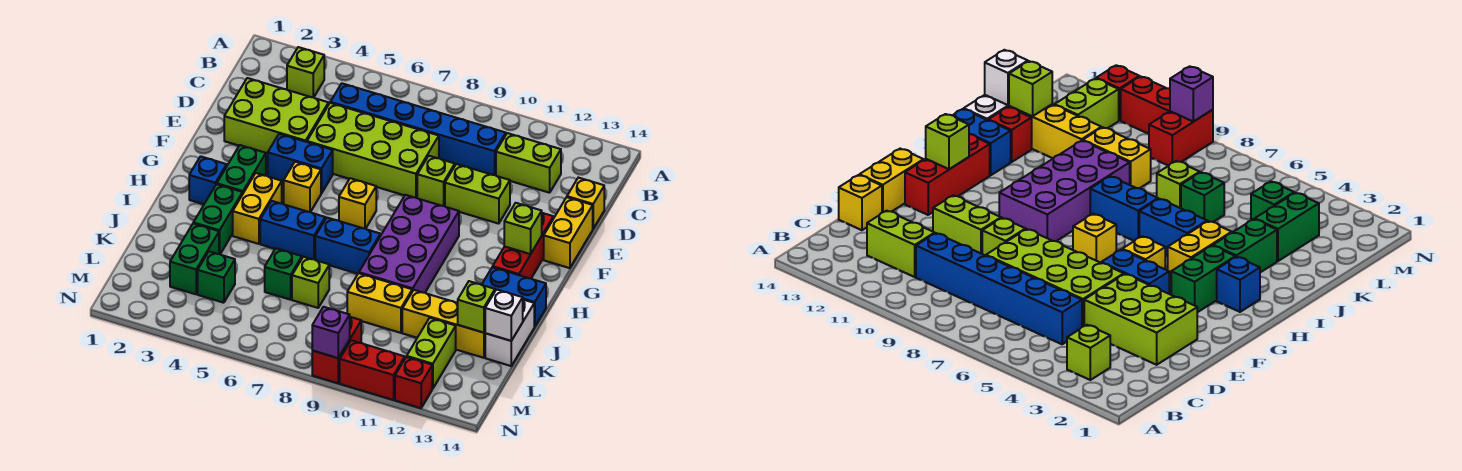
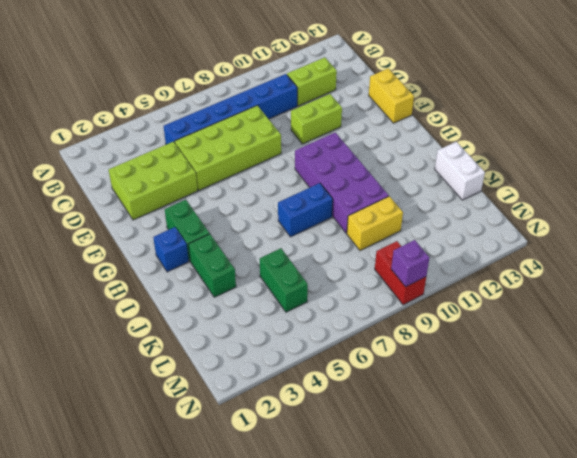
green brick K5:L5 level 1 -> green brick K3:L3 level 1
none -> lime brick B3 level 1
none -> yellow brick D14 level 1
none -> lime brick E9 level 1
none -> blue brick F4:F5 level 1

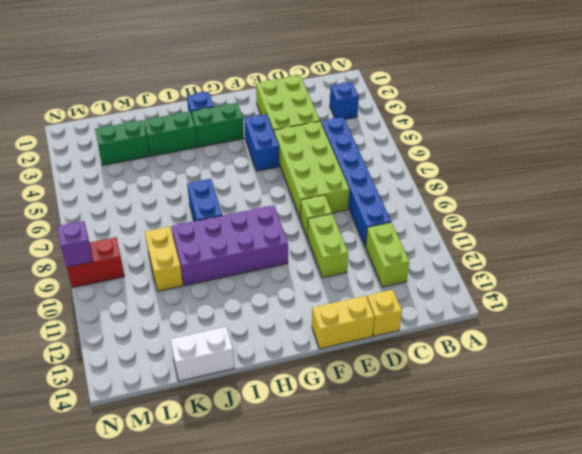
blue brick B3 level 1 -> lime brick B3 level 1
none -> red brick F13:H13 level 1
none -> yellow brick G5 level 1
none -> yellow brick G7 level 1
none -> yellow brick H4:I4 level 1

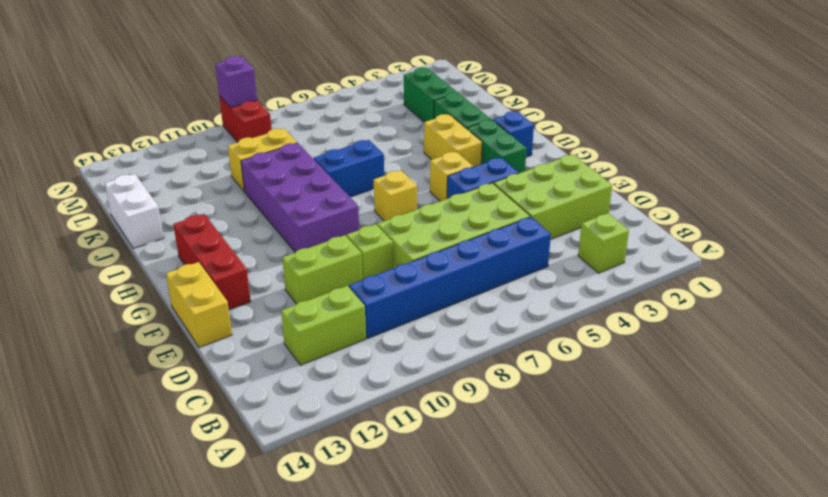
none -> yellow brick D14 level 1
none -> blue brick I5:I6 level 1
none -> blue brick I13:I14 level 1
none -> red brick J13 level 1

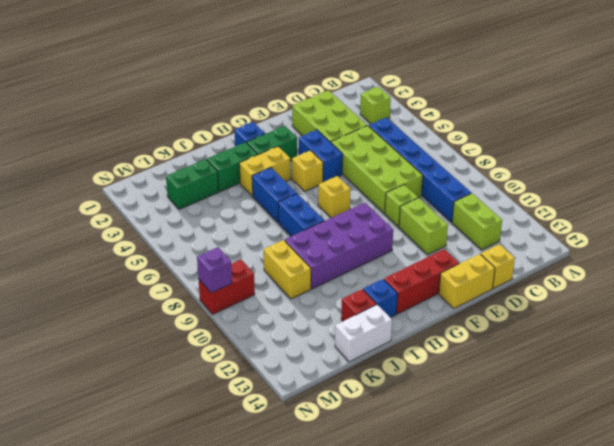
blue brick I13 level 1 -> blue brick I13:I14 level 1
none -> green brick K6 level 1
none -> lime brick K7 level 1
none -> yellow brick K11:K13 level 1
none -> green brick L4 level 1

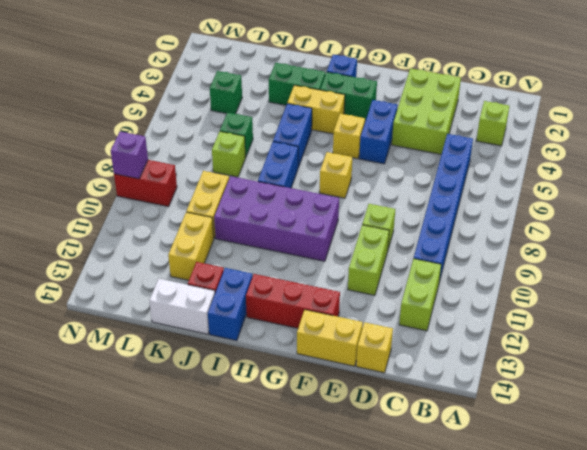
yellow brick K11:K12 level 1 -> yellow brick K11:K13 level 1
none -> lime brick D5:E8 level 1
none -> green brick K3:L3 level 1
none -> lime brick L12:M12 level 1
none -> red brick N10:N11 level 1

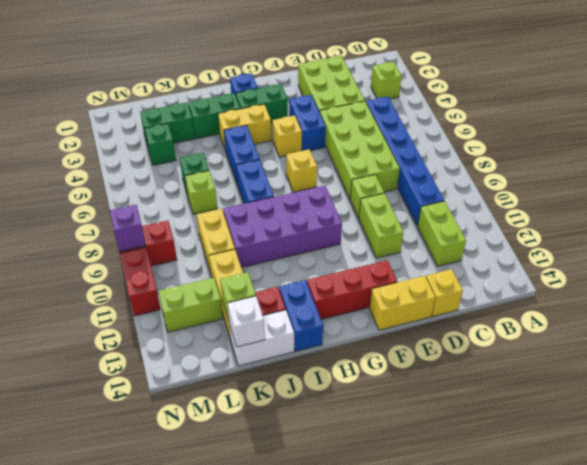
none -> red brick N12 level 1
none -> lime brick G13 level 2

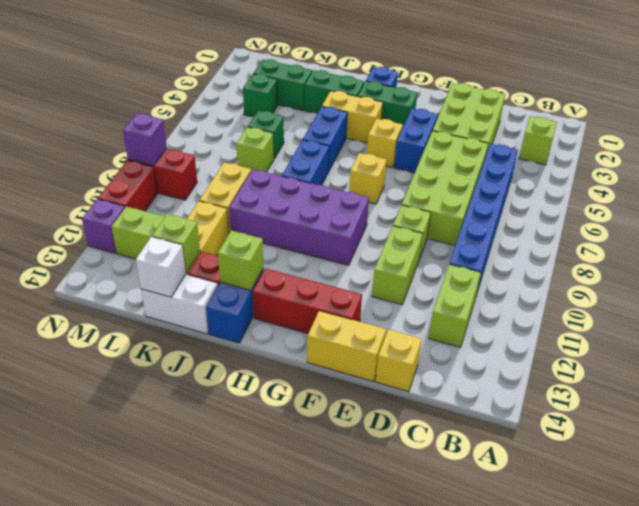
lime brick I13 level 2 -> lime brick G13 level 2
purple brick N12 level 1 -> red brick N12 level 1

